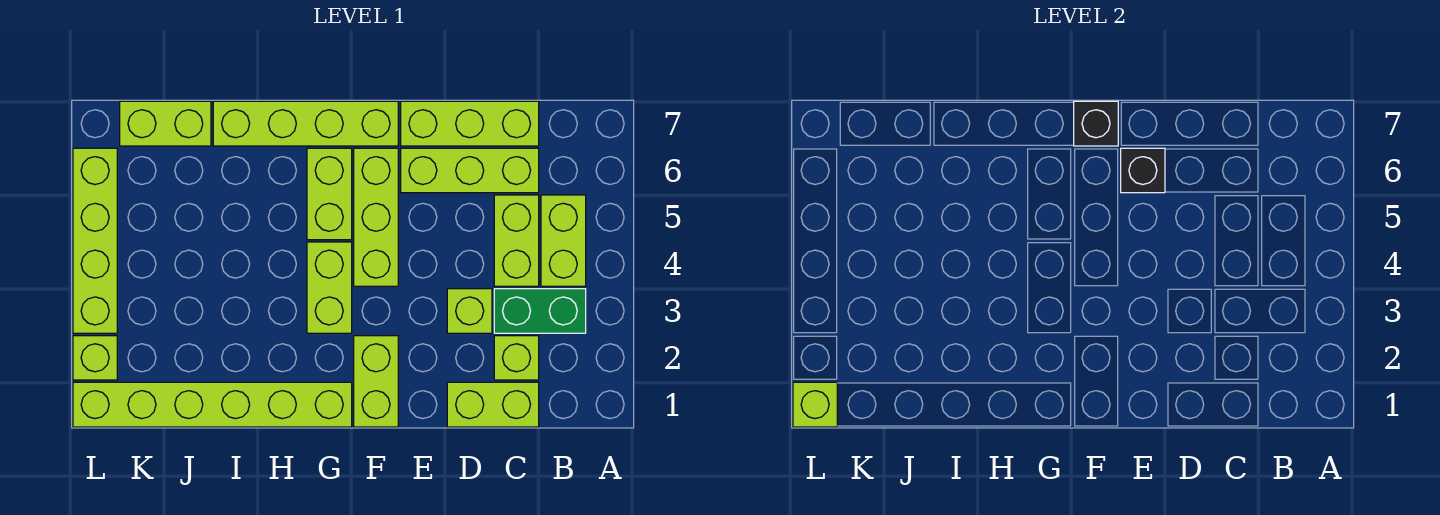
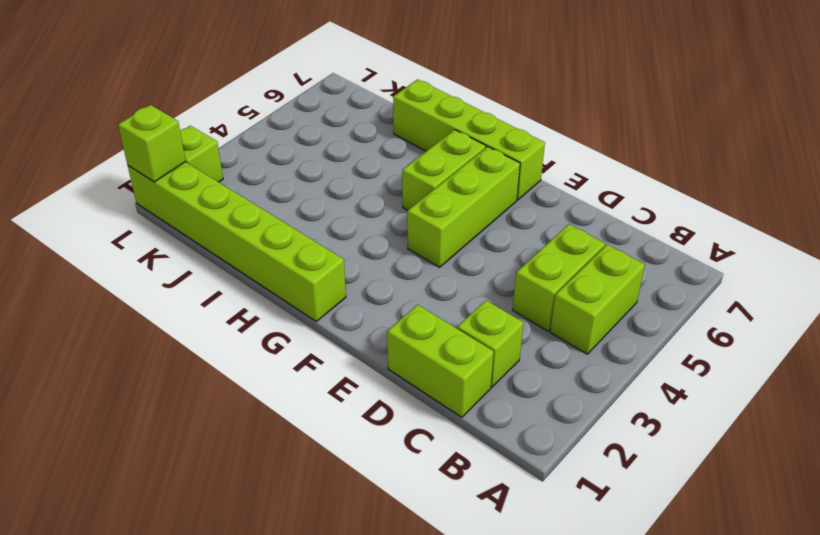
none -> green brick B3:C3 level 1
none -> lime brick C6:E6 level 1
none -> lime brick C7:E7 level 1

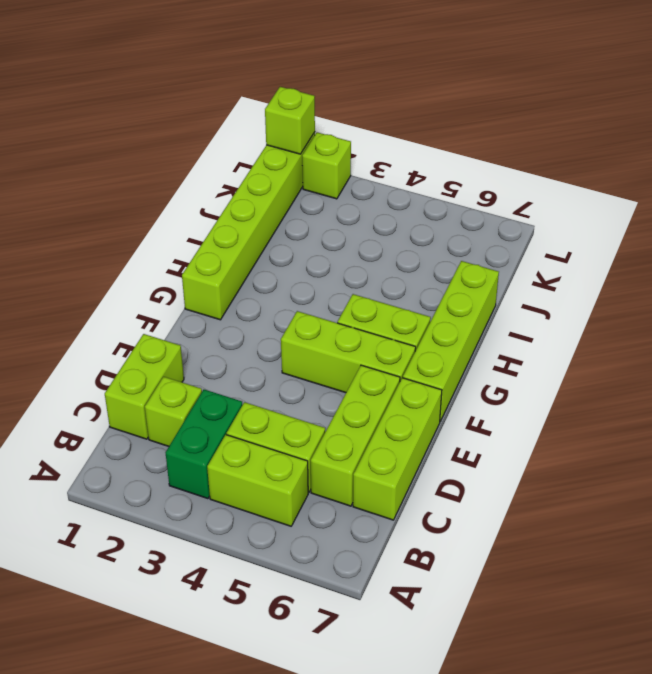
none -> lime brick D3 level 1
none -> lime brick F1:F2 level 1
none -> lime brick G3:G4 level 1

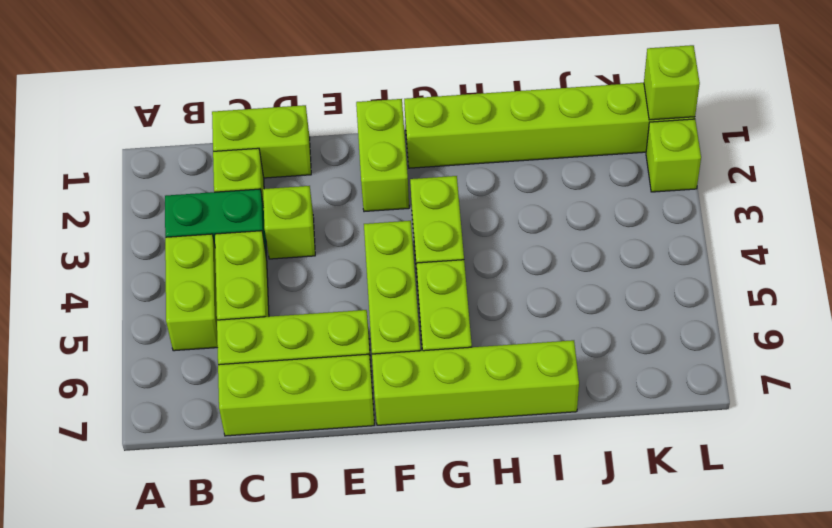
none -> lime brick J7:K7 level 1
none -> lime brick L3:L6 level 1
none -> black brick E6 level 2

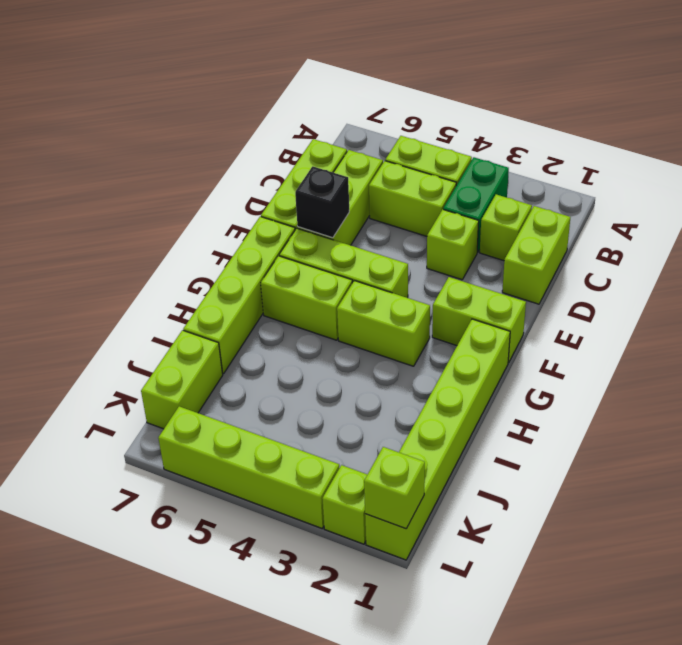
none -> black brick F7 level 2

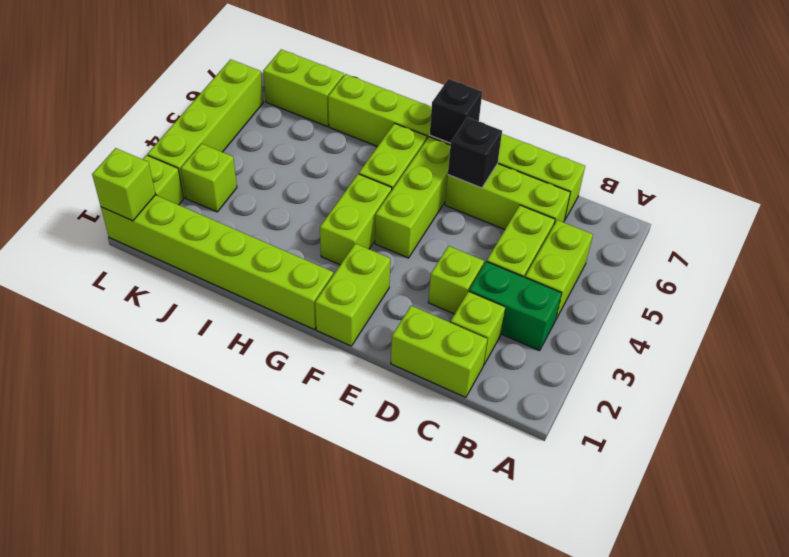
lime brick K3 level 1 -> none

